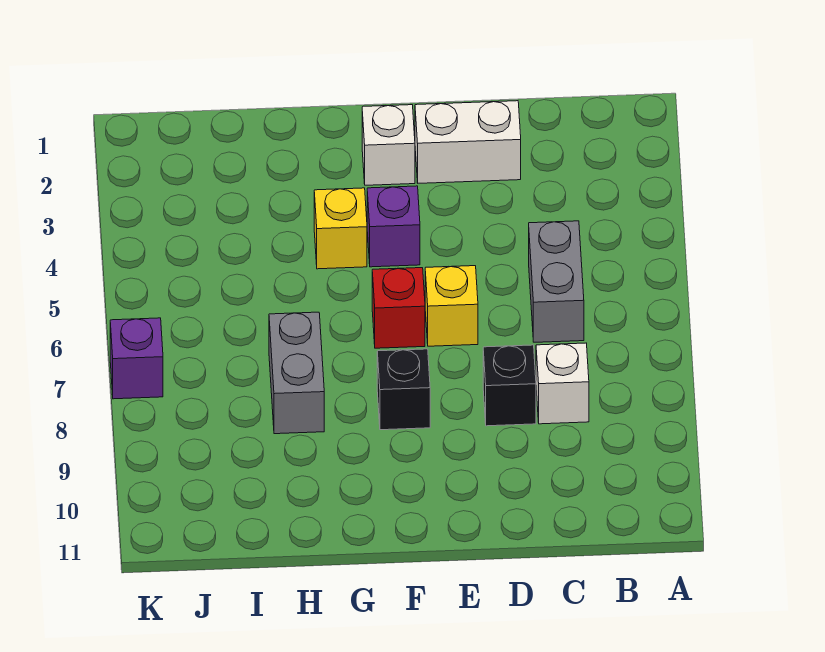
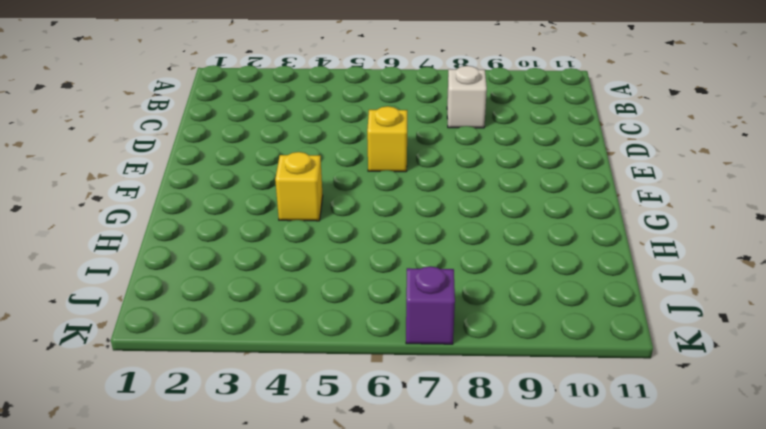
none -> grey brick C5:C6 level 1
none -> white brick D2:E2 level 1
none -> black brick D8 level 1

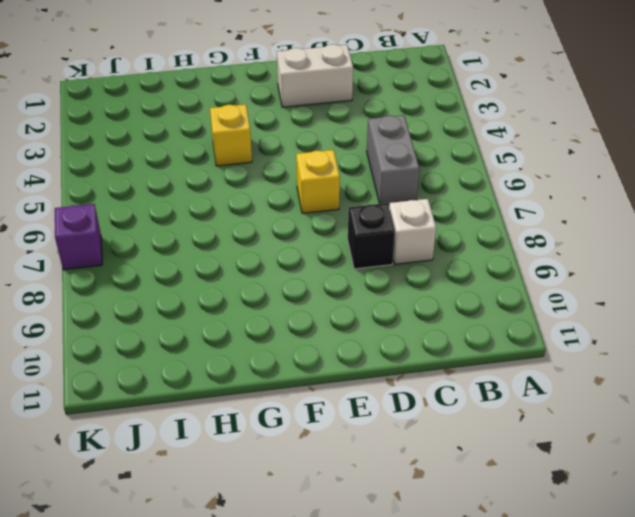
none -> white brick F2 level 1
none -> purple brick F4 level 1
none -> red brick F6 level 1

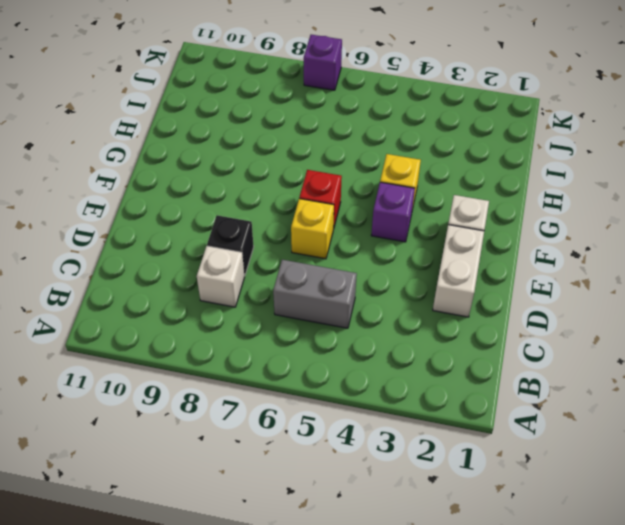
none -> black brick F8 level 1
none -> grey brick H7:H8 level 1

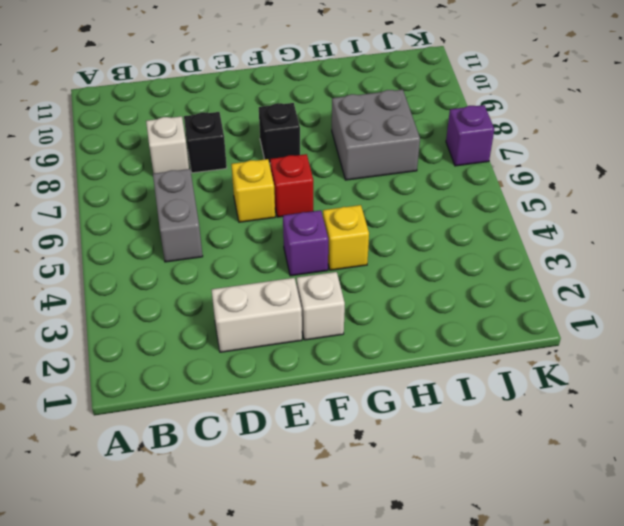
grey brick H7:I8 level 1 -> grey brick H7:H8 level 1

